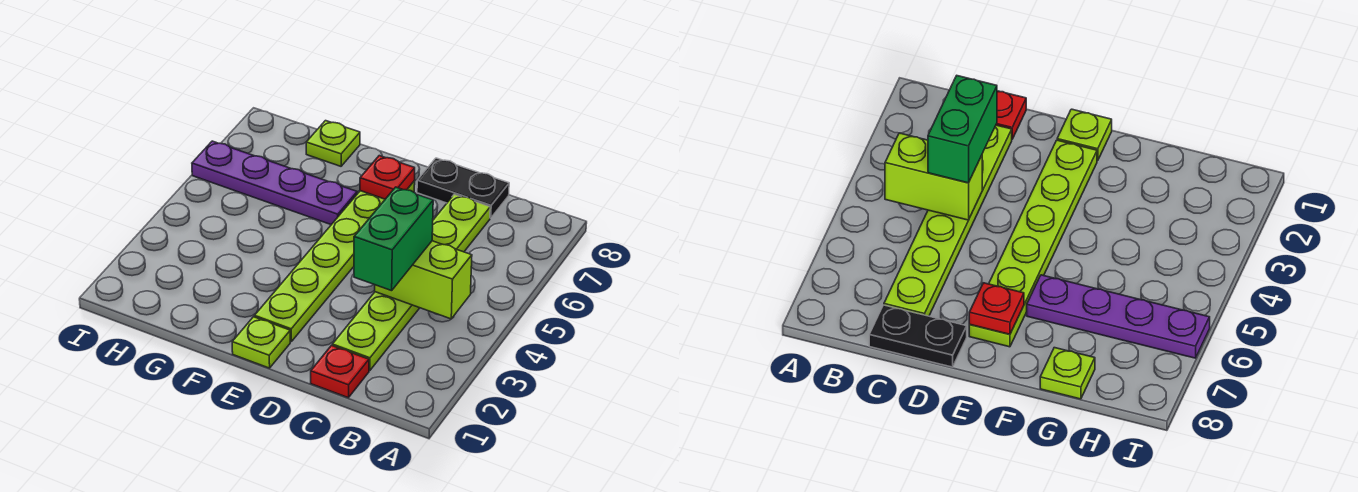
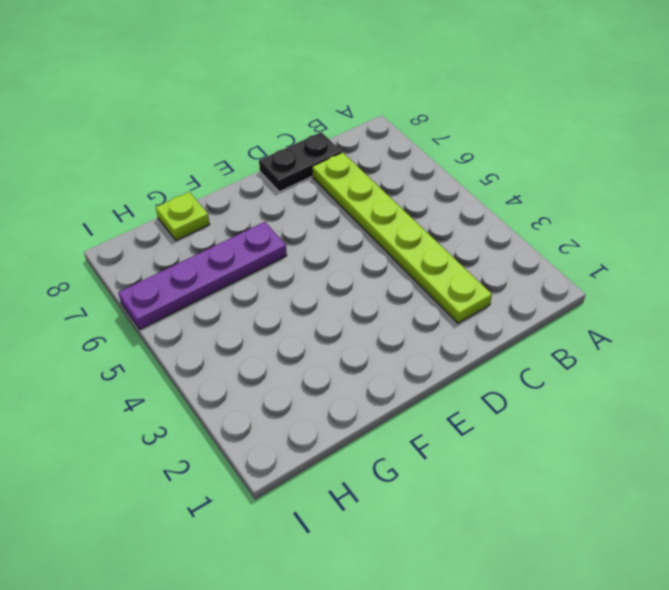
none -> red plate C1 level 1
none -> lime plate E1 level 1

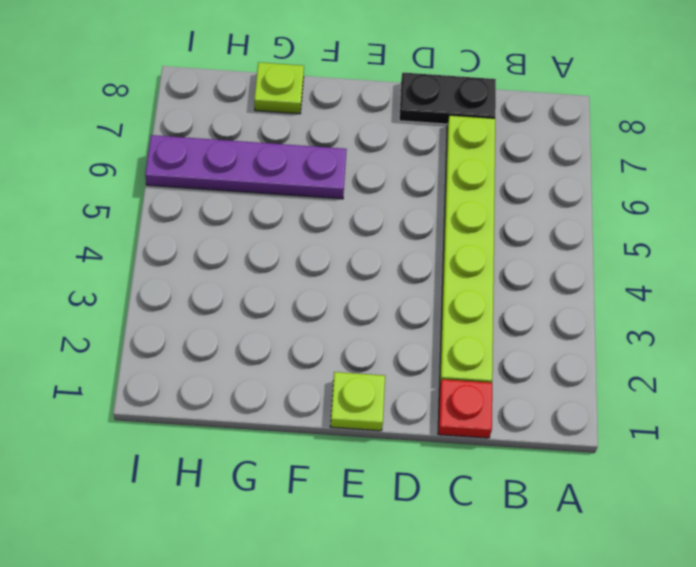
none -> lime plate E2:E7 level 1
none -> lime brick B4:C4 level 2

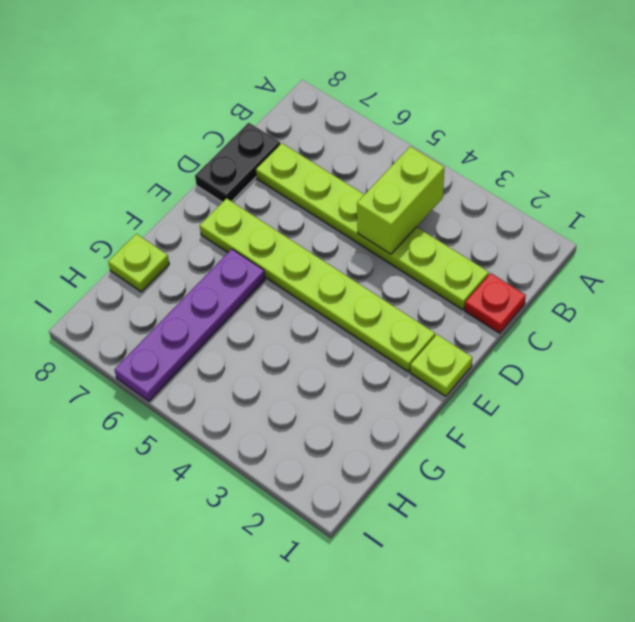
none -> red plate E7 level 2
none -> green brick C3:C4 level 3

